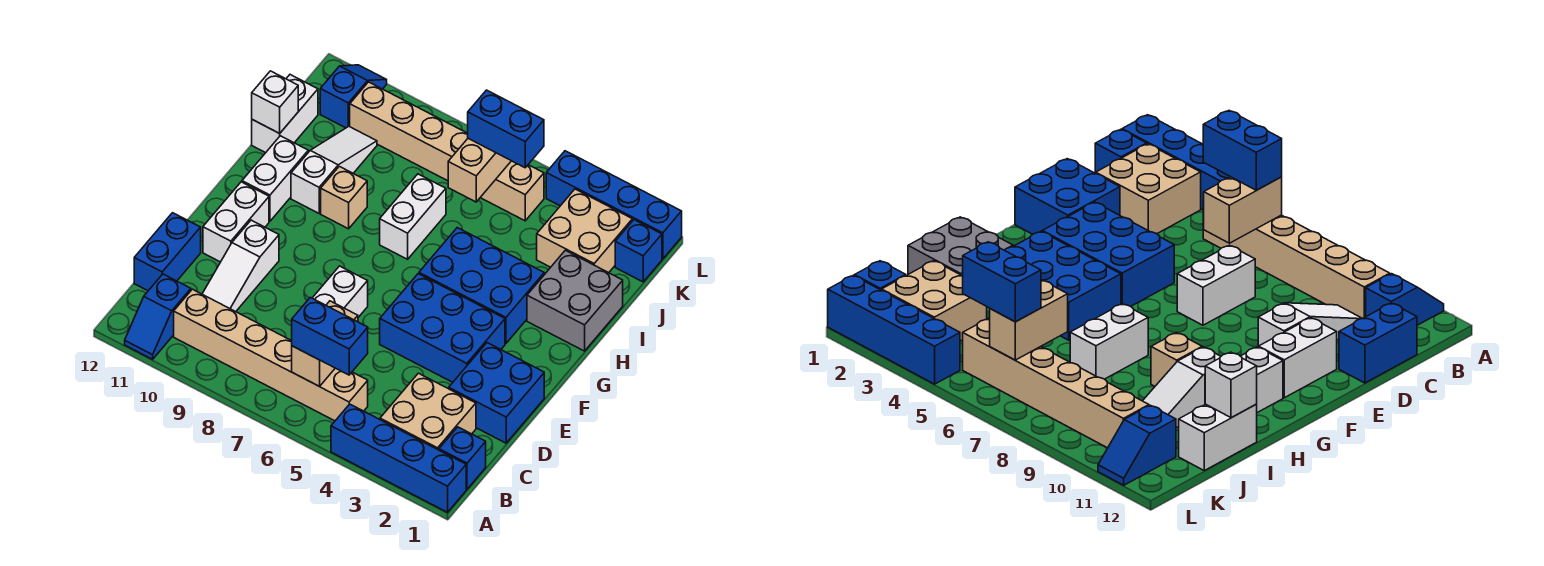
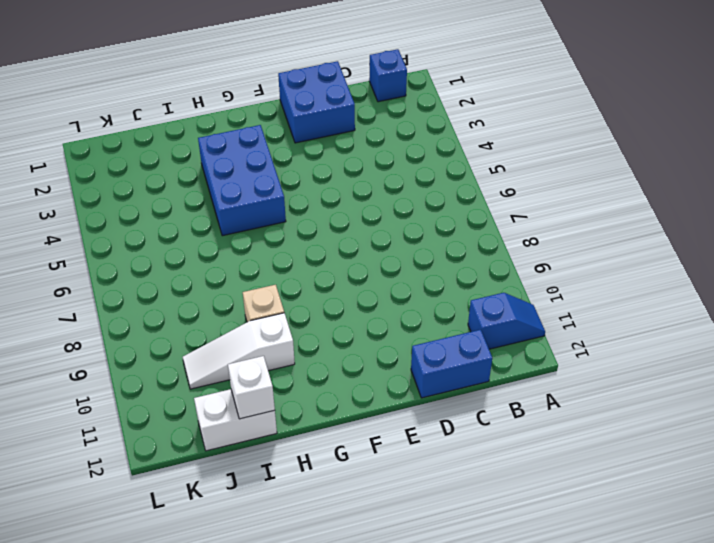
none -> blue brick A1:A4 level 1
none -> tan brick B2:C3 level 1
none -> tan brick B5:B10 level 1

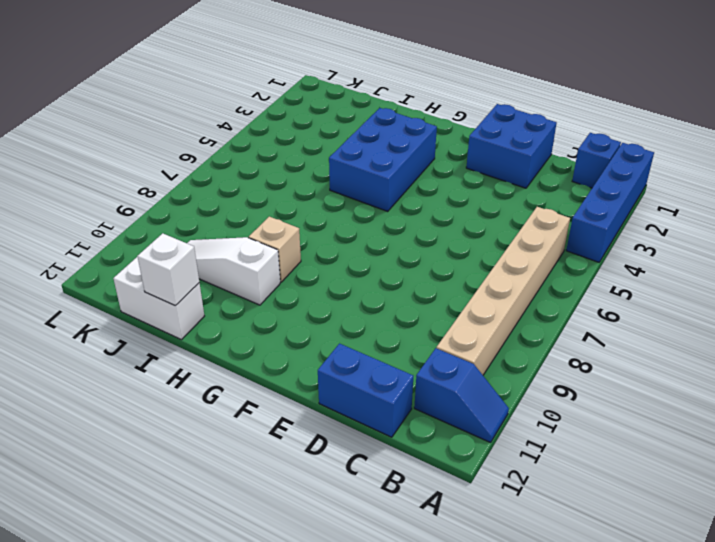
none -> tan brick B2:C3 level 1
none -> white slope C10:E10 level 1 top E
none -> white brick D7:E7 level 1

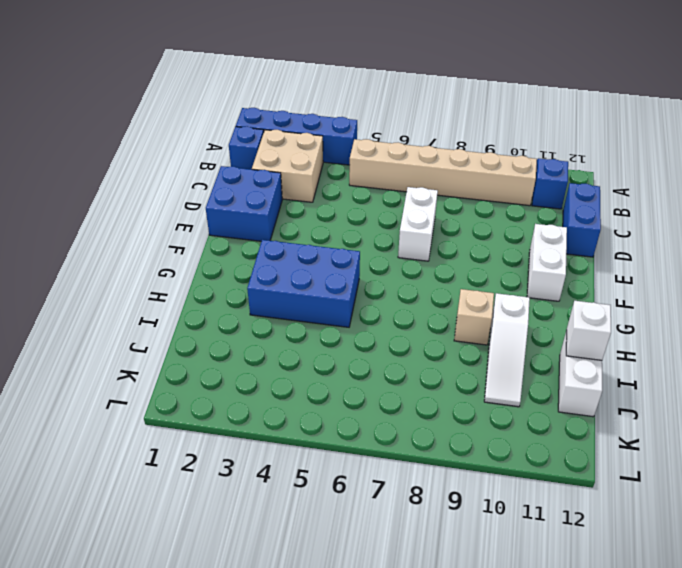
none -> white slope C10:E10 level 1 top E
none -> blue brick E3:F5 level 1
none -> white brick G11:H11 level 1

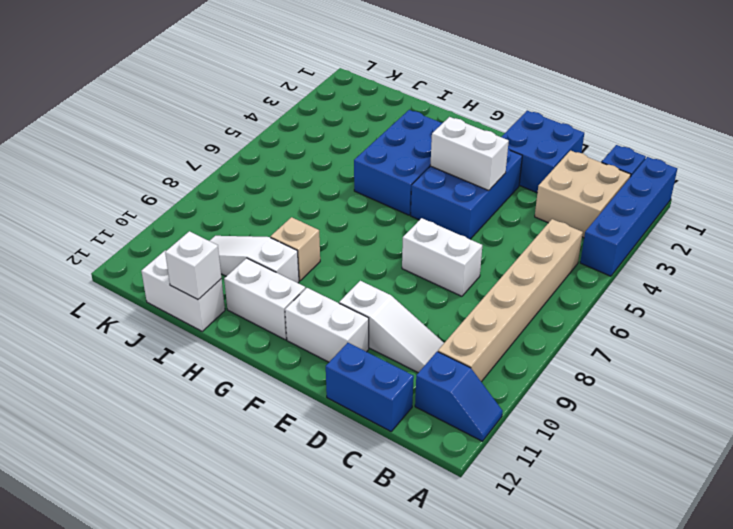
white brick E4:F4 level 2 -> white brick H7:I7 level 1
none -> grey brick H1:I2 level 1
none -> tan brick J2:K3 level 1
none -> blue brick K1 level 1

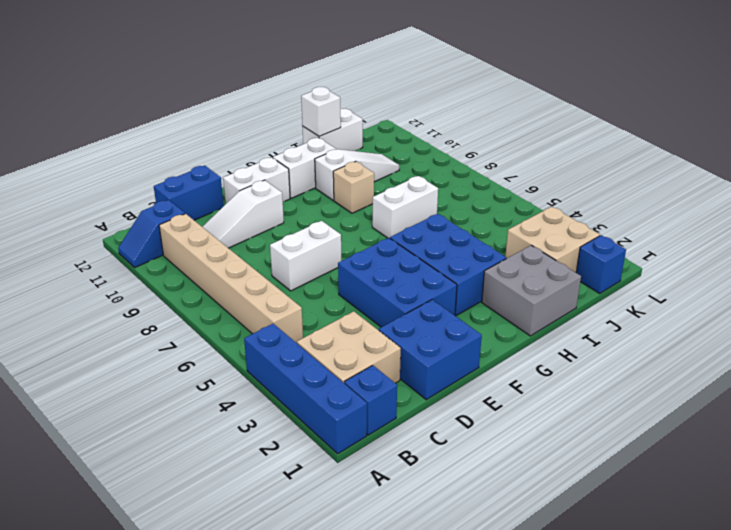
none -> tan brick K5:K10 level 1
none -> blue slope K11:L11 level 1 top K
none -> blue brick L1:L4 level 1

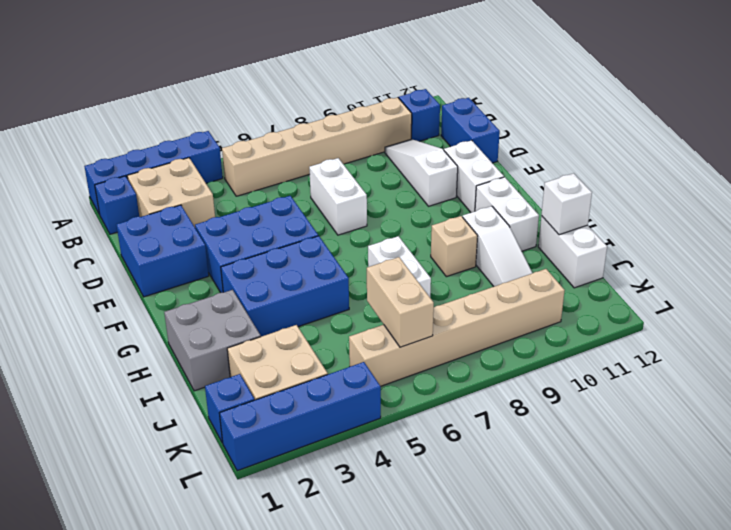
none -> blue slope K11:L11 level 1 top K
none -> tan brick B6:C6 level 2
none -> blue brick B5:B6 level 3

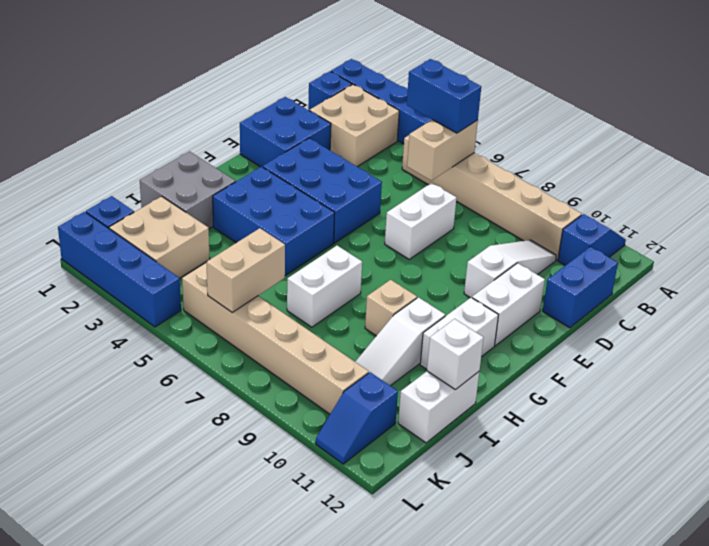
none -> blue brick K5:K6 level 3

